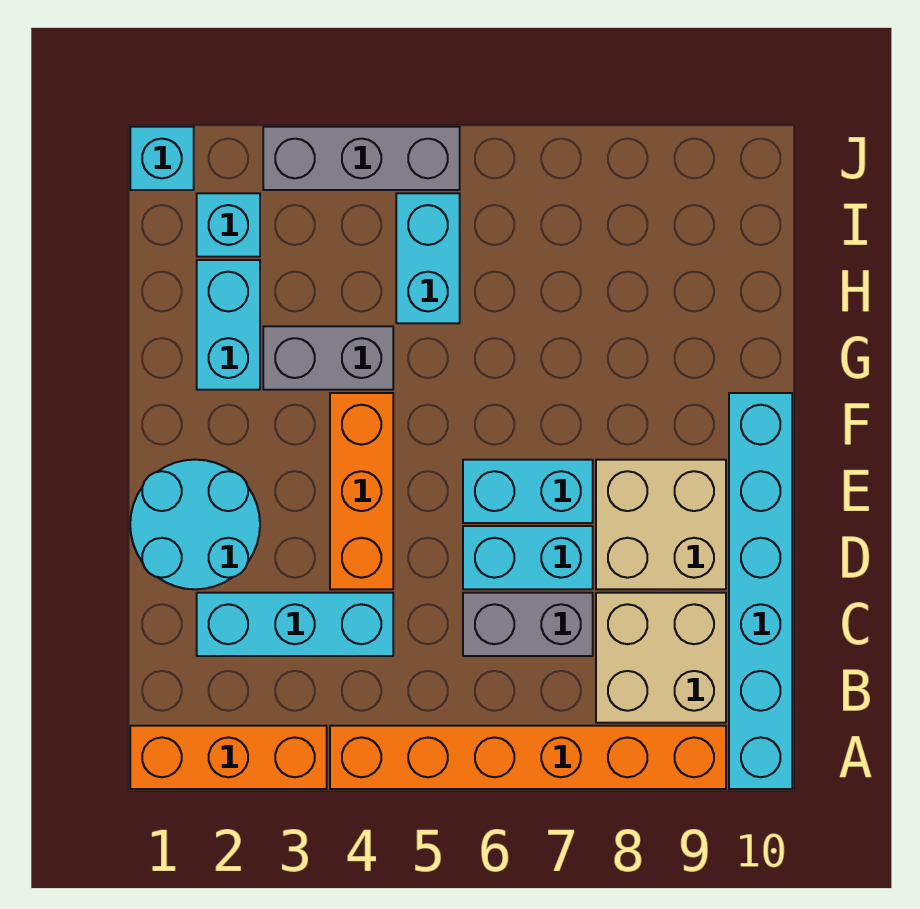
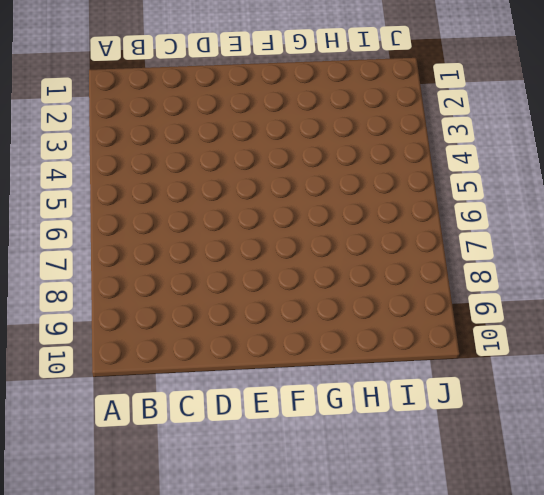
none -> orange brick A1:A3 level 1
none -> orange brick A4:A9 level 1
none -> cyan brick A10:F10 level 1

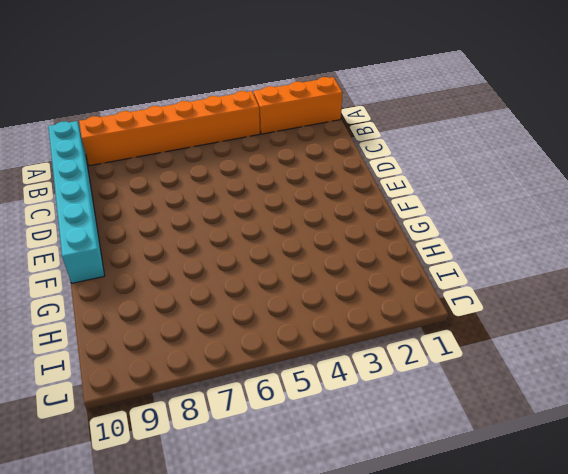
none -> tan brick B8:C9 level 1
none -> cyan brick C2:C4 level 1
none -> grey brick C6:C7 level 1

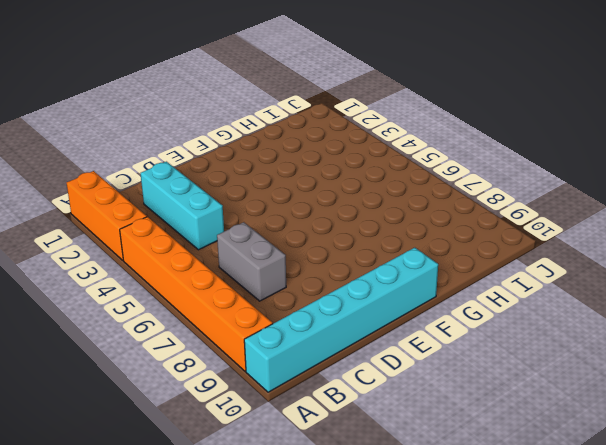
none -> tan brick B8:C9 level 1
none -> cyan round brick D1:E2 level 1
none -> orange brick D4:F4 level 1

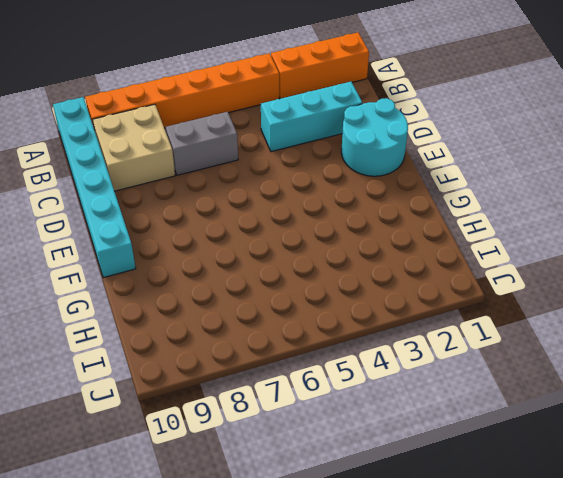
none -> orange brick D4:F4 level 1
none -> cyan brick D6:D7 level 1
none -> tan brick D8:E9 level 1

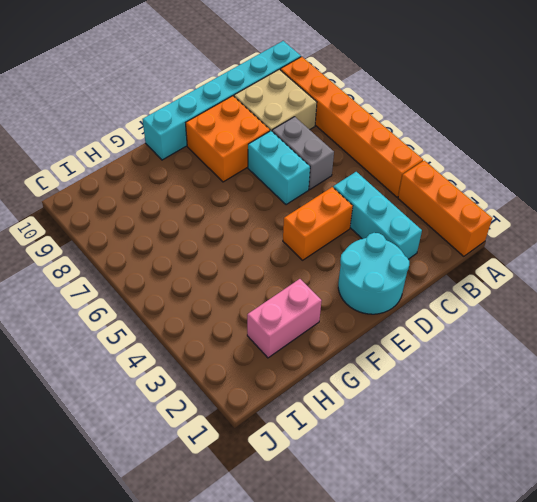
orange brick D4:E4 level 1 -> orange brick D4:F4 level 1
orange brick D8:E9 level 1 -> tan brick D8:E9 level 1
pink brick G2:H2 level 1 -> cyan brick G2:H2 level 1
none -> cyan brick E6:E7 level 1
none -> grey brick G3:G4 level 1
none -> cyan brick H5:I5 level 1

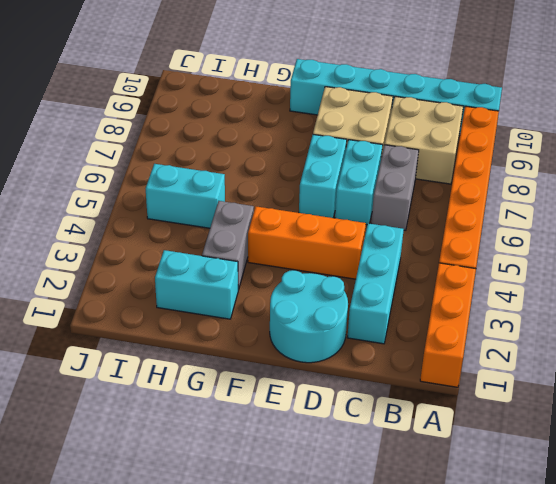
none -> cyan brick I2 level 1
none -> cyan brick J1 level 1
none -> grey brick J3:J5 level 1

